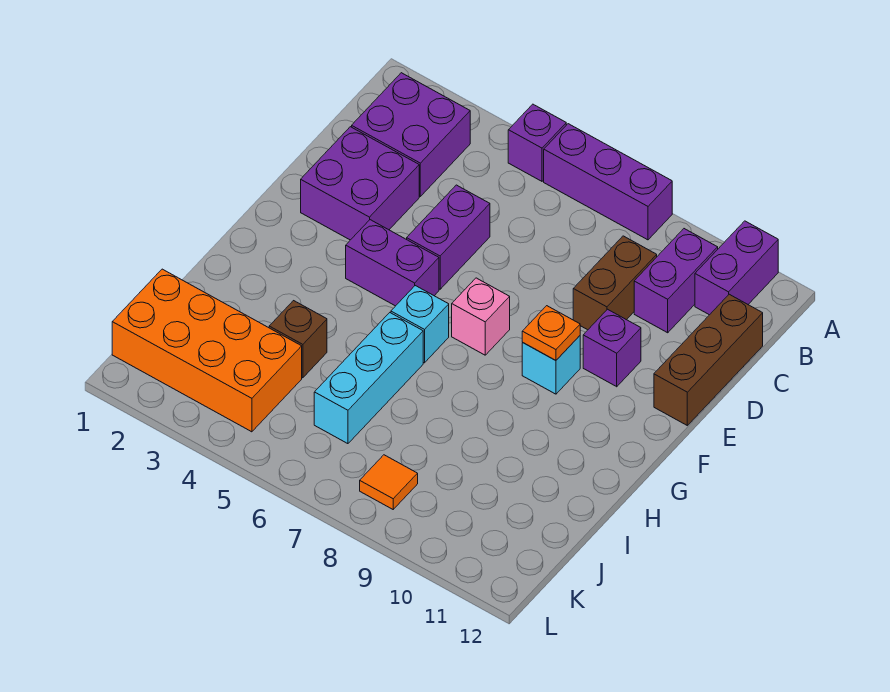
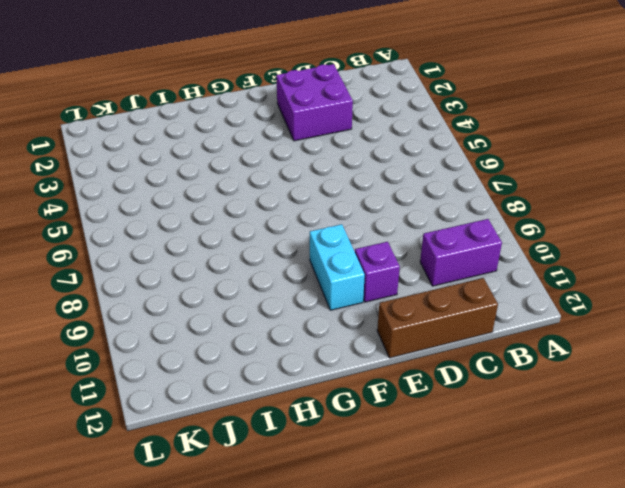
cyan brick F9:F10 level 1 -> cyan brick F9 level 1
none -> purple brick A5 level 1
none -> purple brick A6:A8 level 1
none -> purple brick A11:B11 level 1

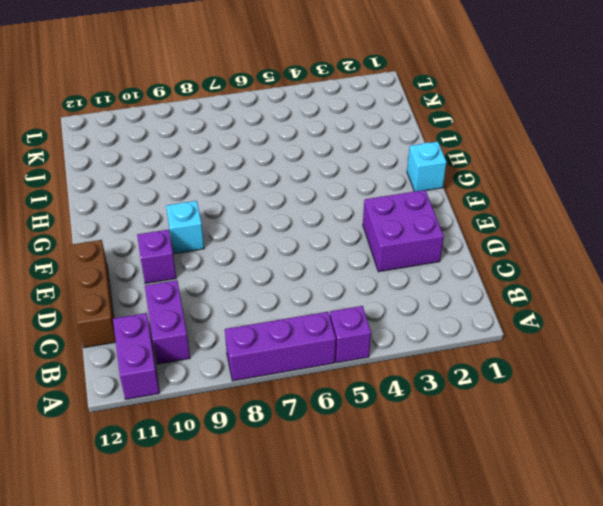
cyan brick G1 level 1 -> cyan brick G6 level 1
none -> purple brick B2:C3 level 1
none -> brown brick C9:D9 level 1
none -> purple brick D5:E5 level 1

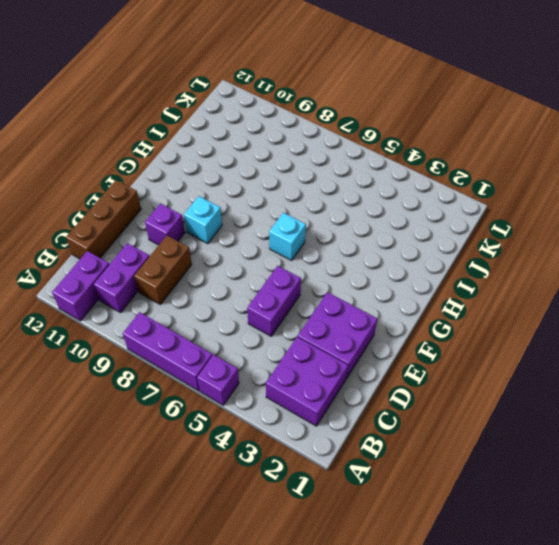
none -> purple brick F4:F5 level 1
none -> pink brick F7 level 1
none -> cyan brick H6:J6 level 1

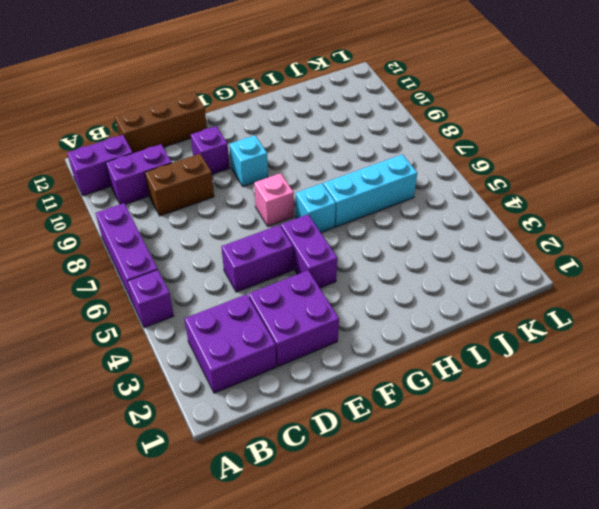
none -> brown brick I4 level 1
none -> orange brick J1:K4 level 1
none -> orange tile K8 level 1

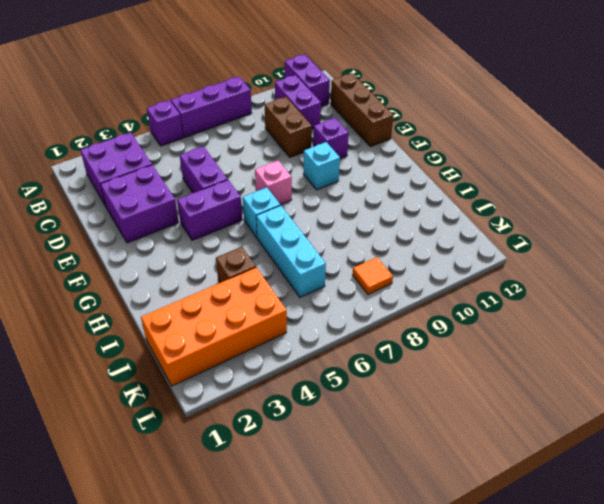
none -> orange plate F9 level 2

